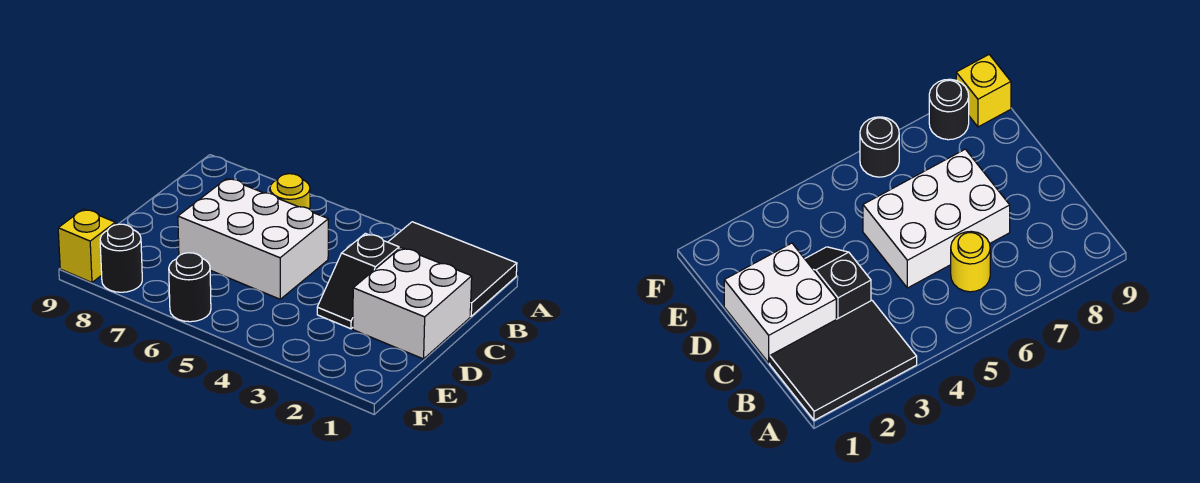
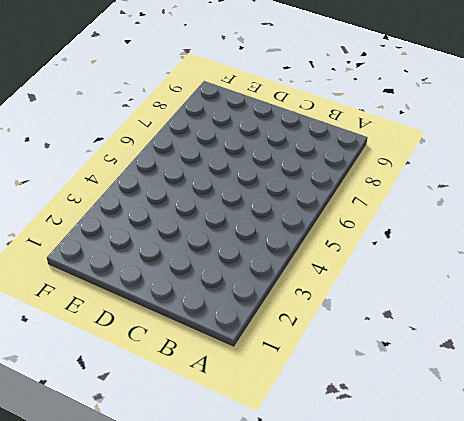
none -> black tile A1:B3 level 1
none -> yellow round brick B6 level 1

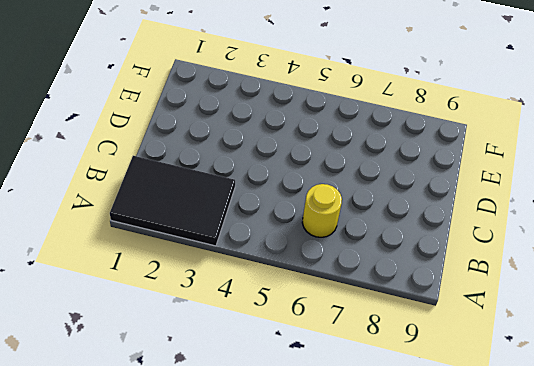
none -> white brick C1:D2 level 1
none -> black slope C3:D3 level 1 top C

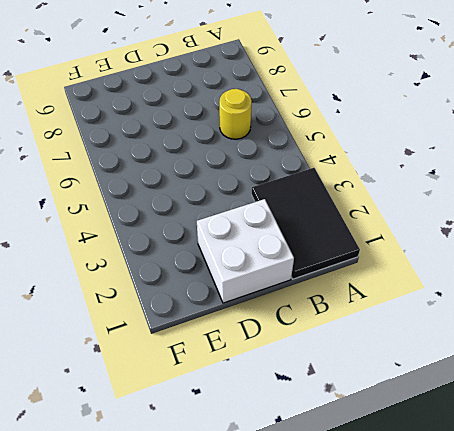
none -> black slope C3:D3 level 1 top C
none -> white brick C5:D7 level 1

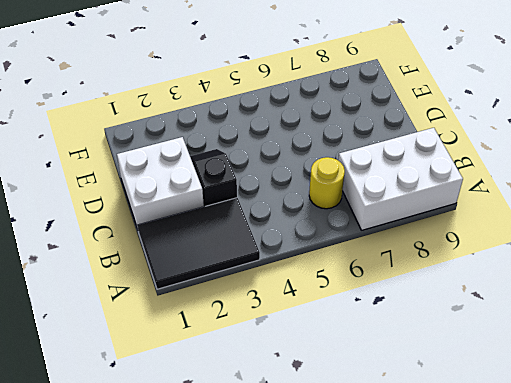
white brick A7:B9 level 1 -> white brick C5:D7 level 1
none -> black round brick F6 level 1
none -> black round brick F8 level 1

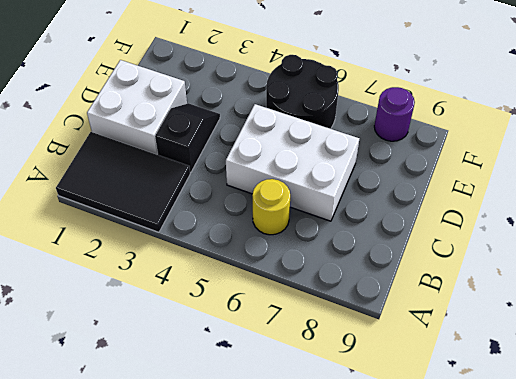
black round brick E5:F6 level 1 -> black round brick F6 level 1
purple round brick F8 level 1 -> black round brick F8 level 1
none -> yellow brick F9 level 1

